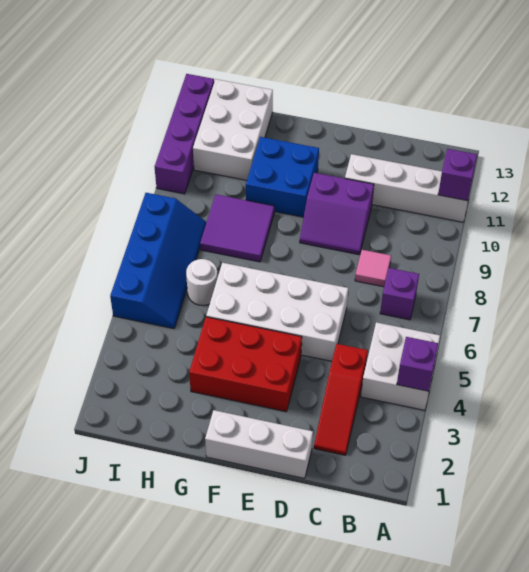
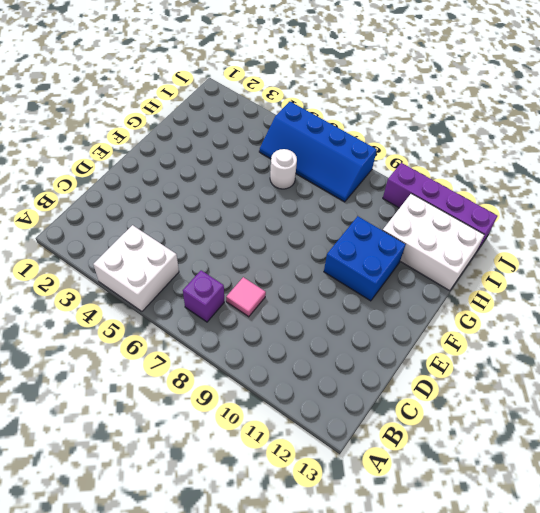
none -> white brick A11:D11 level 1
none -> red slope C2:C4 level 1 top 4
none -> white brick D1:F1 level 1

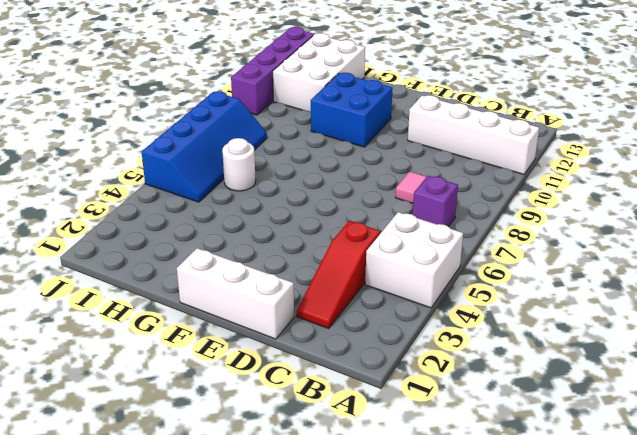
none -> white brick D5:G6 level 1
none -> purple slope D9:E10 level 1 top 10
none -> red brick E3:G4 level 1

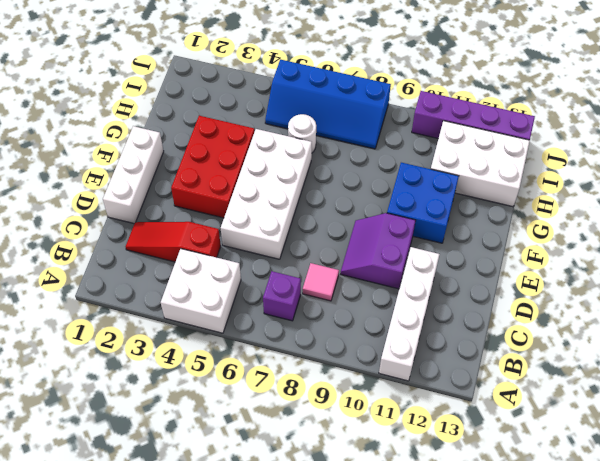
none -> purple tile G8:H9 level 1
none -> purple brick A4 level 2
none -> purple brick A11 level 2

